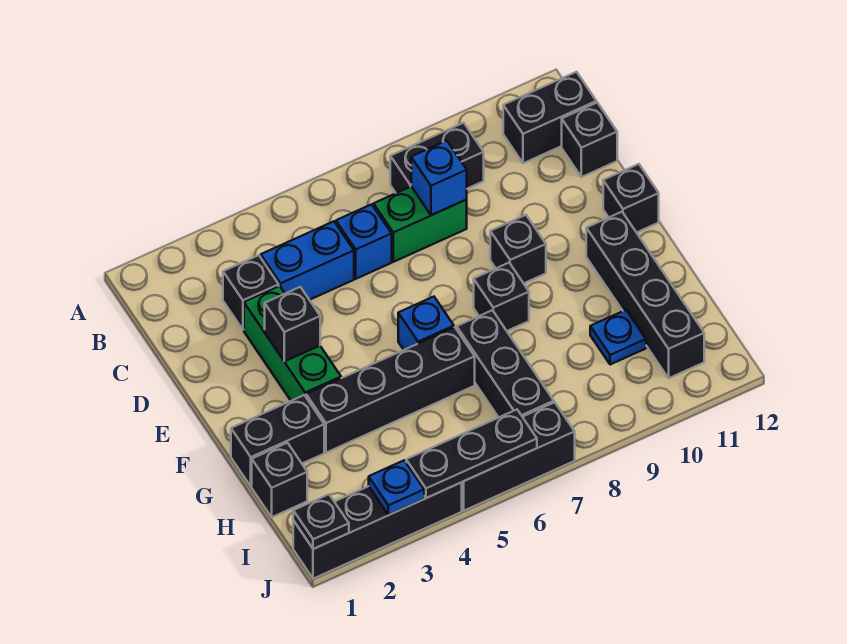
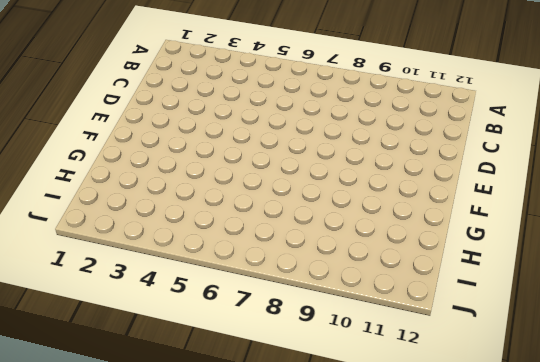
none -> black brick B8:B9 level 1
none -> black brick B11:B12 level 1
none -> black brick C3 level 1

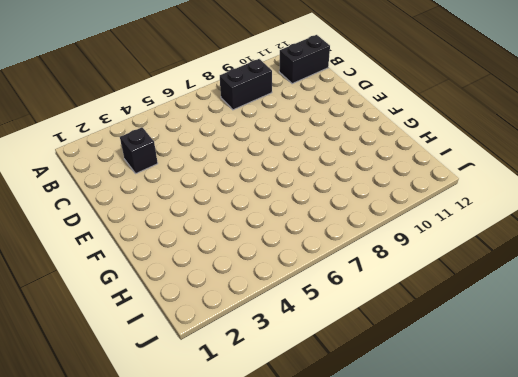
none -> blue brick C4:C5 level 1
none -> blue brick C6 level 1
none -> green brick C7:C8 level 1

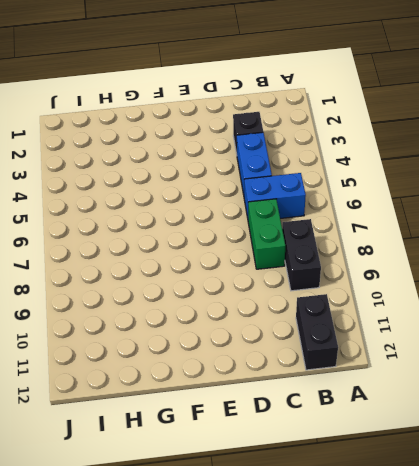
blue brick B6:C6 level 1 -> blue brick C6 level 1
none -> black brick C12 level 1
none -> green brick D3:F3 level 1
none -> black brick E9 level 1

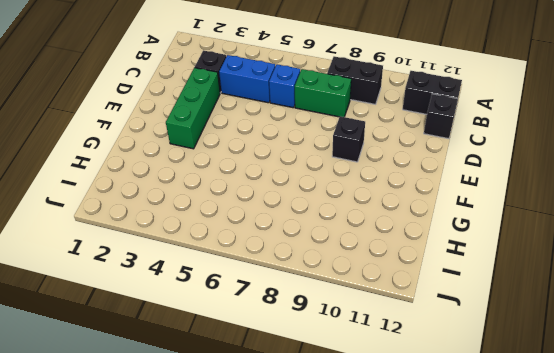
none -> black brick E12 level 1
none -> blue brick F6 level 1
none -> black brick F8 level 1

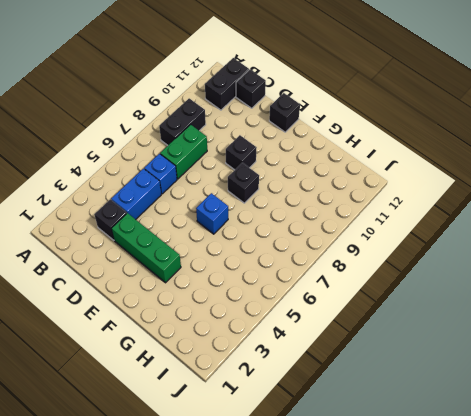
none -> black brick F11:I11 level 1
none -> black brick G1:G2 level 1
none -> black brick G3:G6 level 1

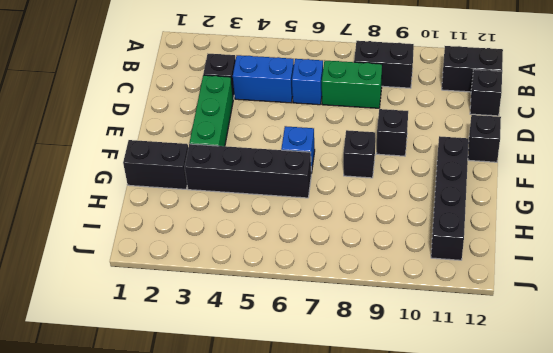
none -> black brick G7:I7 level 1
none -> black brick H1 level 1
none -> blue plate H10 level 1

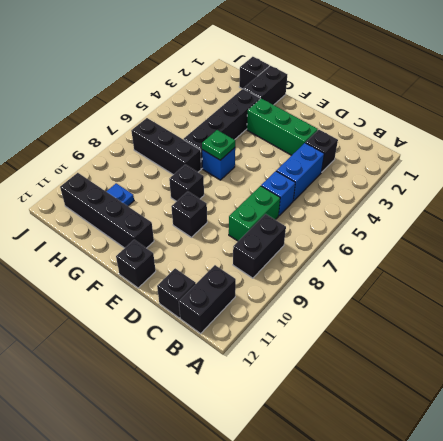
green plate F6 level 2 -> none
none -> black brick J1:J4 level 1
none -> black brick J5:J7 level 1
none -> blue brick C8 level 2

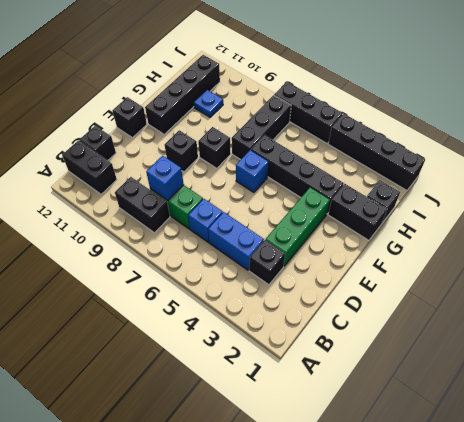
none -> black brick E3 level 2
none -> black plate J1 level 2
none -> blue plate J3 level 2

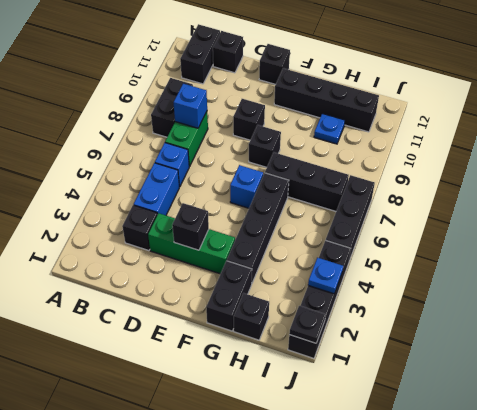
none -> black plate J4:J6 level 2

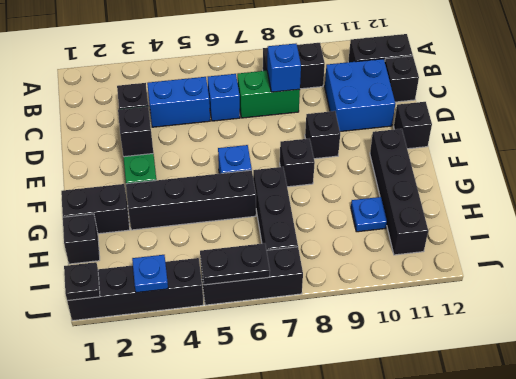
blue brick C10:D11 level 1 -> none
black plate J5:J6 level 2 -> black plate J4:J6 level 2

